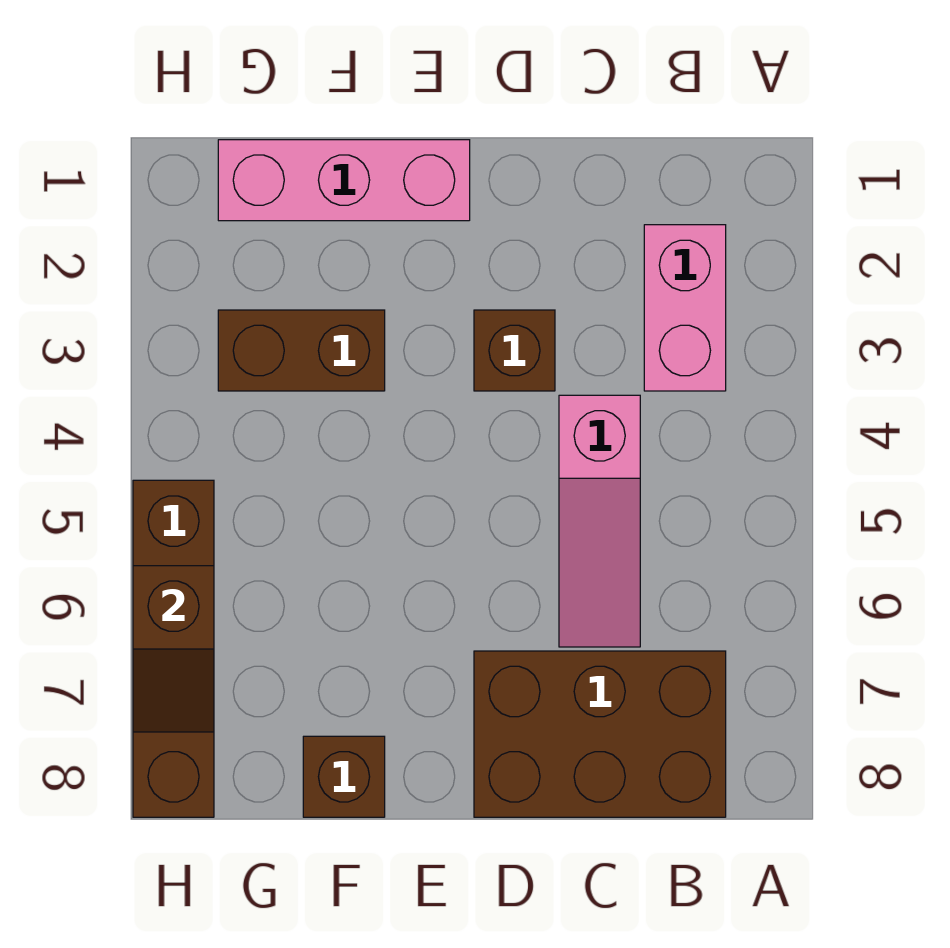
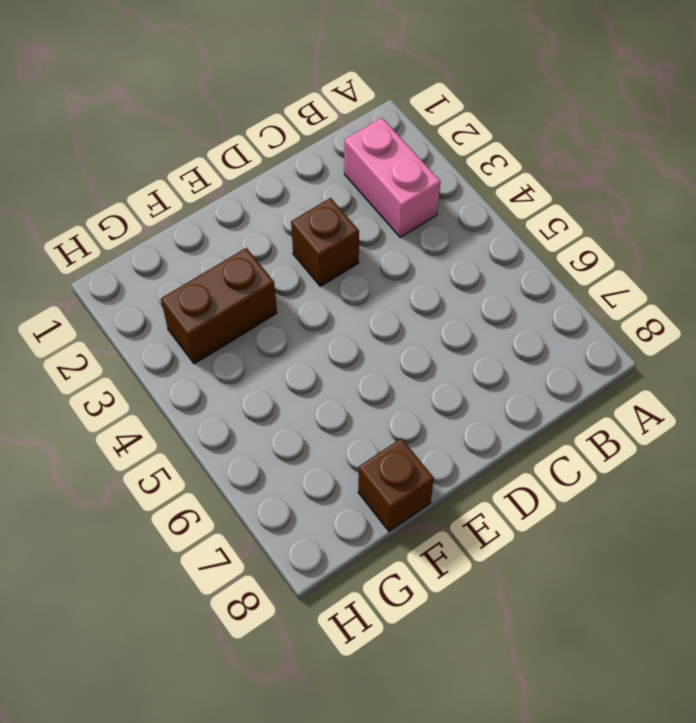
none -> brown brick B7:D8 level 1
none -> pink slope C4:C6 level 1 top 4

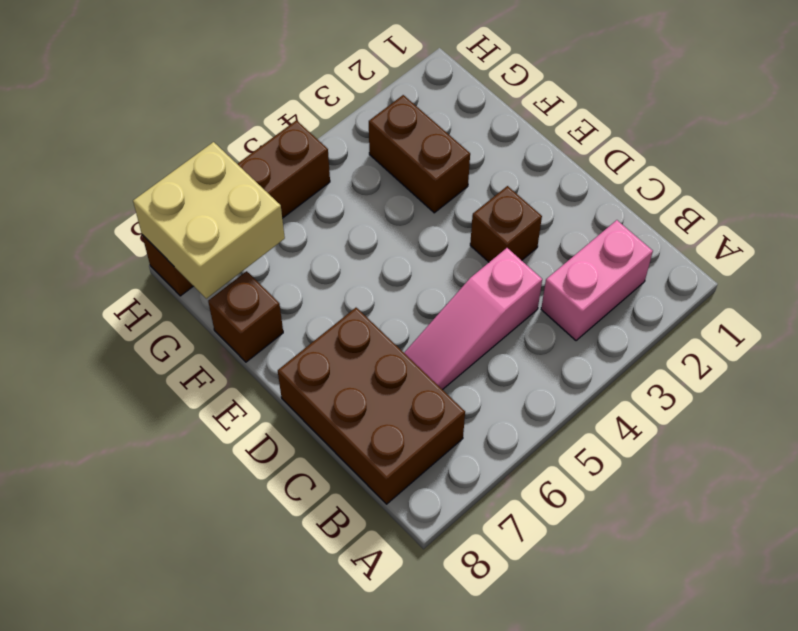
tan brick G7:H8 level 2 -> brown slope H6:H7 level 2 top 6
none -> pink brick E1:G1 level 1

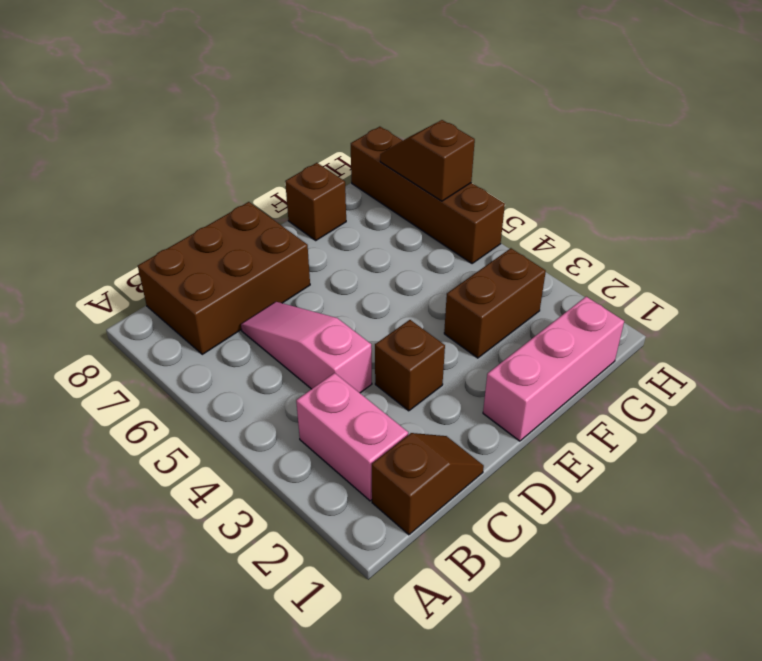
brown slope B1:C1 level 1 top B -> none

